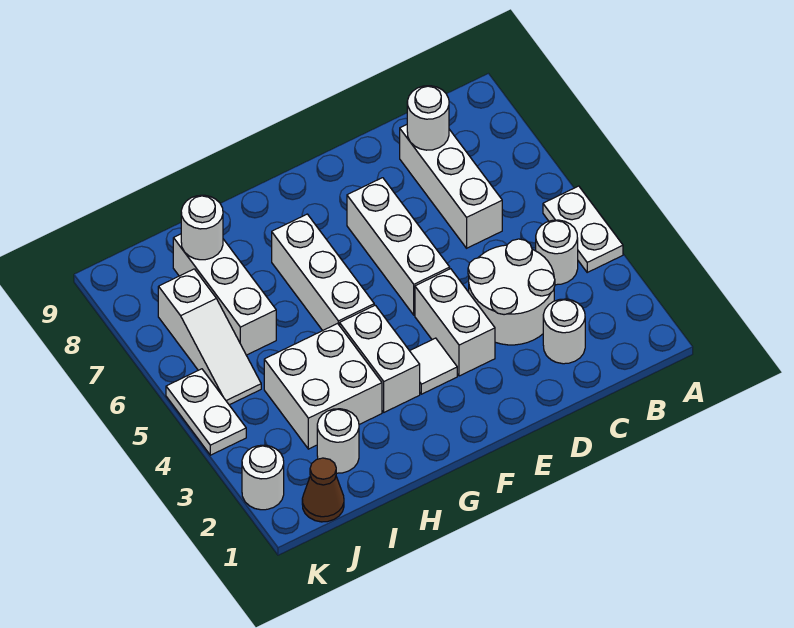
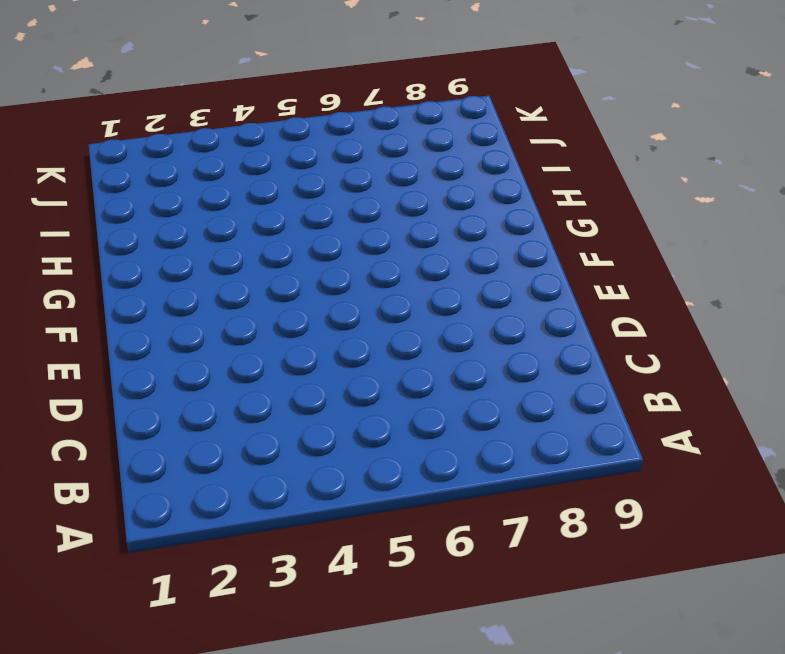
none -> white plate A4:A5 level 1
none -> white round brick B4 level 1
none -> white round brick C2 level 1

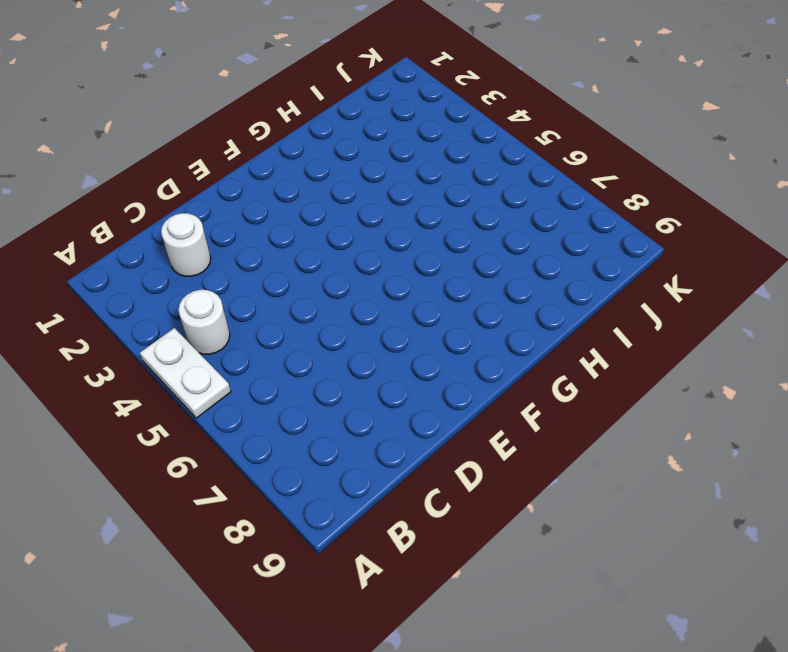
none -> white round brick C3:D4 level 1
none -> white brick C6:C8 level 1
none -> white brick E3:E4 level 1

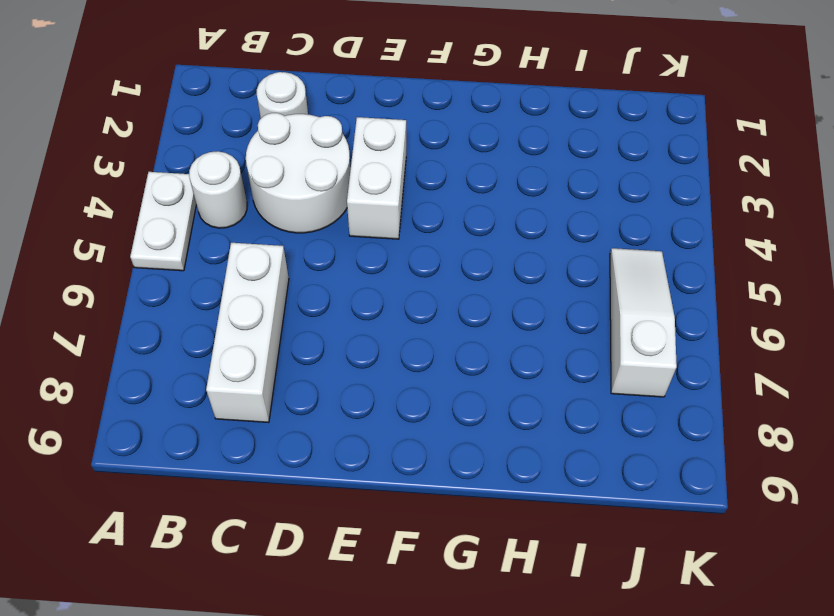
none -> white brick E5:E7 level 1
none -> white tile F3 level 1
none -> white brick G3:G4 level 1

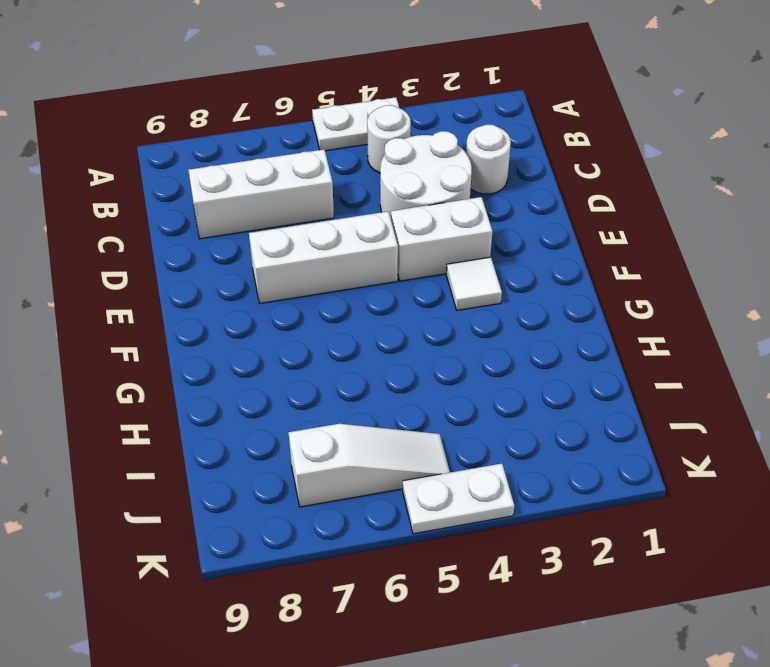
none -> white brick G3:G4 level 1
none -> white brick G5:G7 level 1
none -> white brick H3:I4 level 1

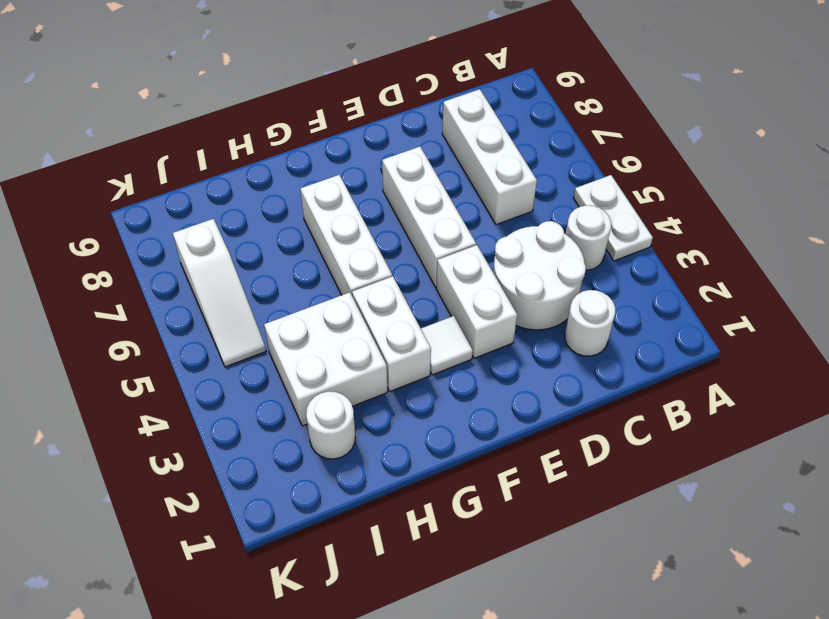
none -> white brick I6:I8 level 1
none -> brown cone J1 level 1
none -> white round brick K2 level 1

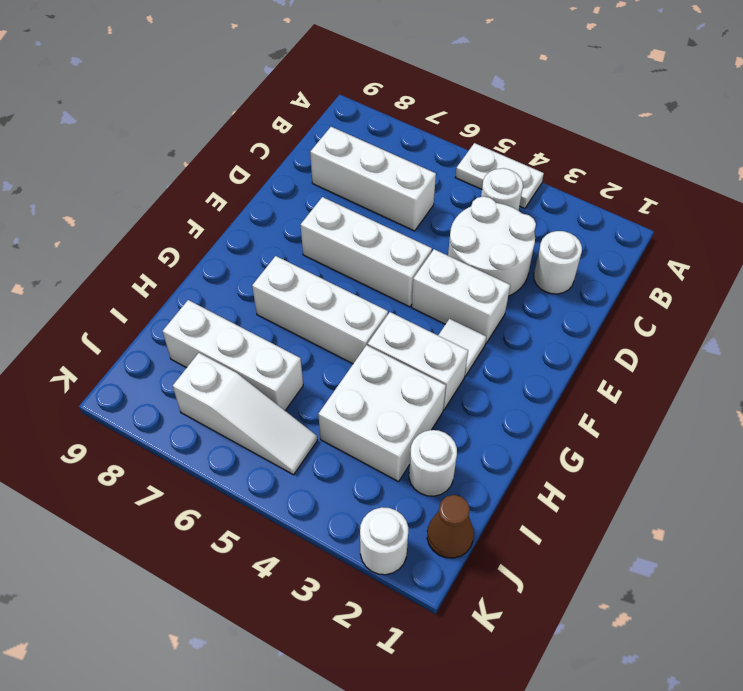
none -> white plate K4:K5 level 1
none -> white round brick C8 level 2
none -> white round brick I8 level 2

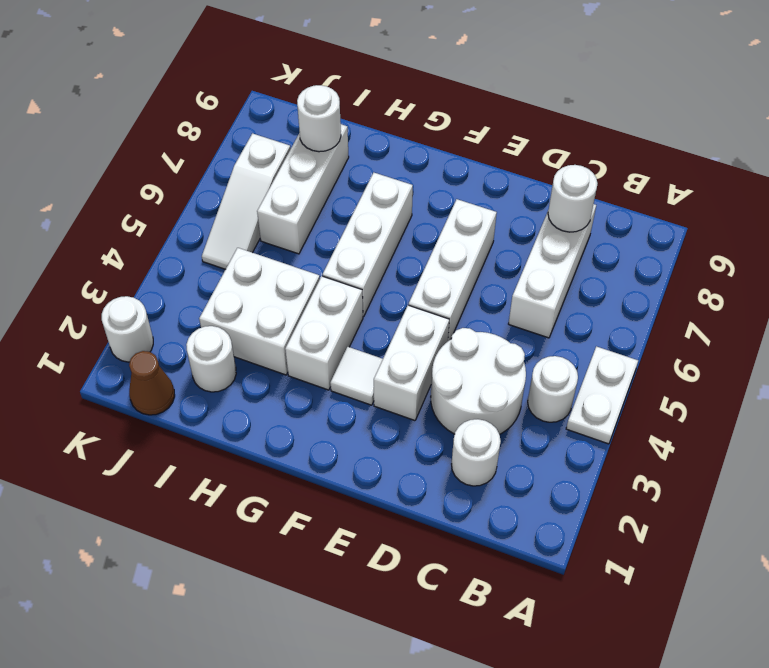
none -> white plate K4:K5 level 1

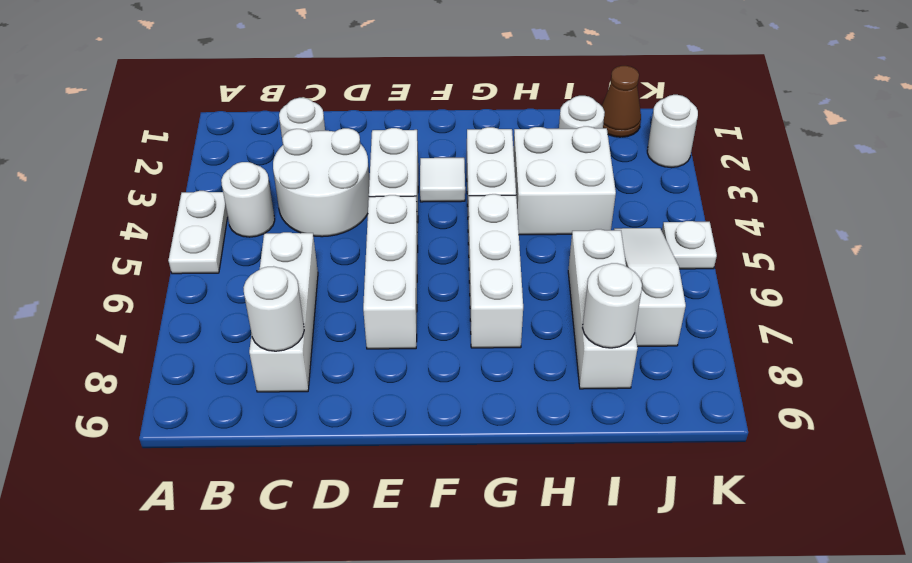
white plate K5 level 1 -> white plate K4:K5 level 1

